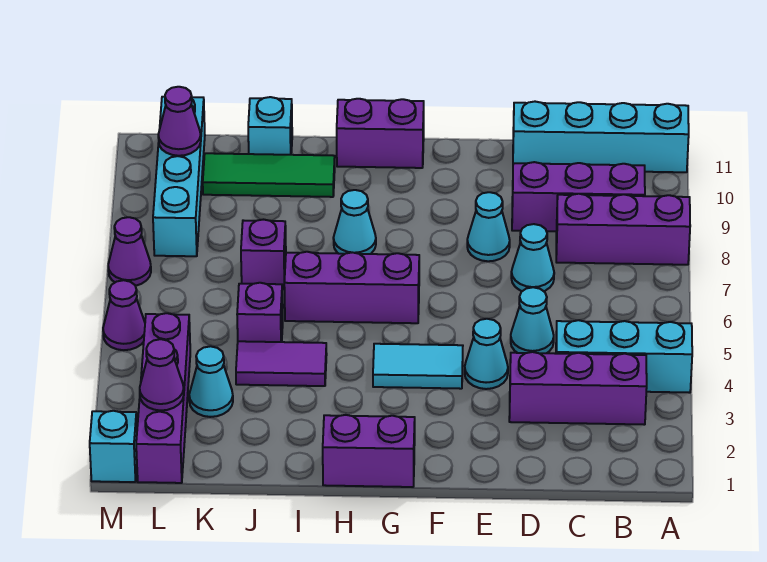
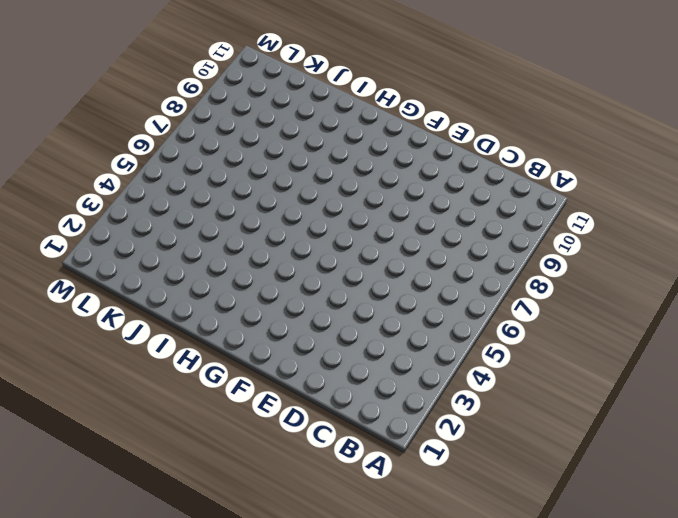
none -> cyan brick A4:C4 level 1
none -> purple brick A8:C8 level 1
none -> cyan brick A11:D11 level 1

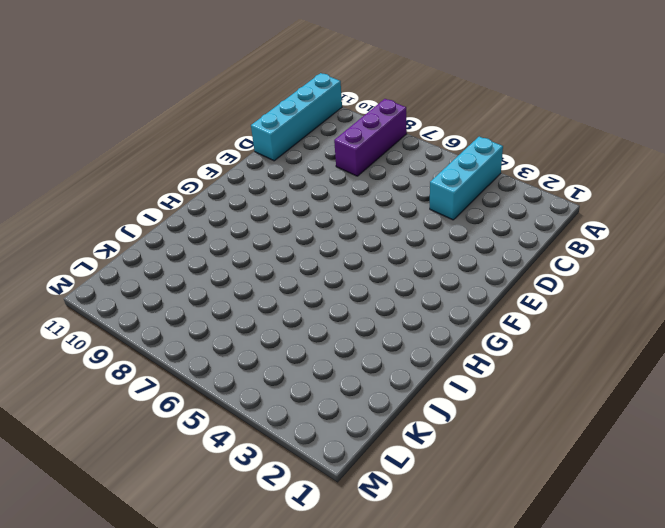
none -> purple brick B3:D3 level 1
none -> purple brick B9:D9 level 1
none -> cyan cone D5 level 1

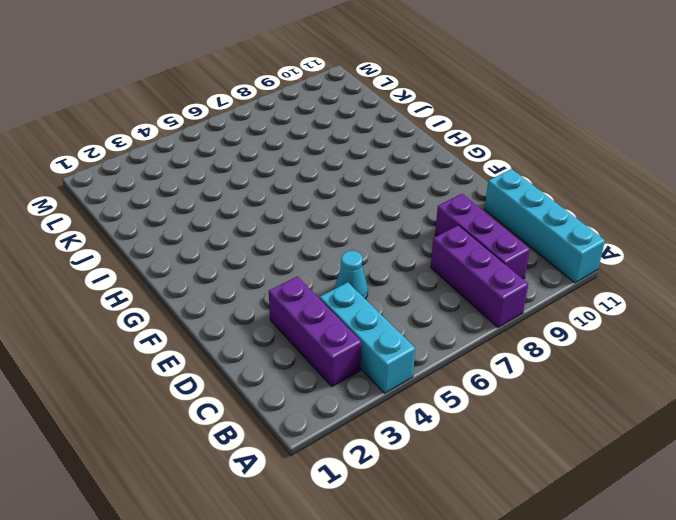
none -> cyan cone D7 level 1
none -> cyan cone E4 level 1
none -> cyan cone E8 level 1

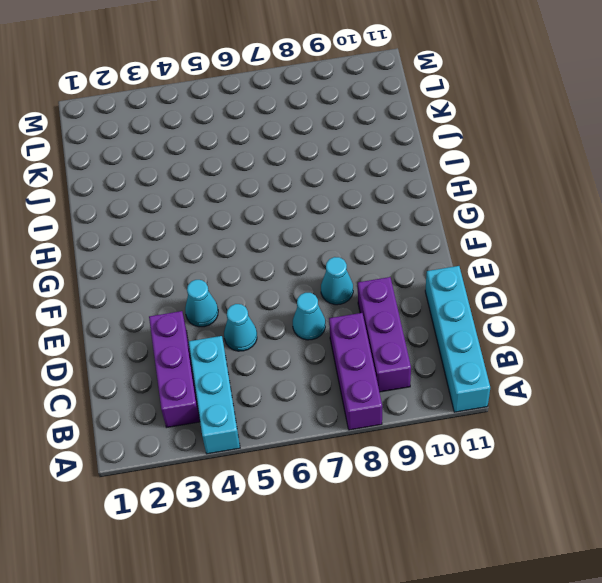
none -> cyan tile F4:G4 level 1
none -> purple brick G1:H1 level 1
none -> purple brick G6:I6 level 1

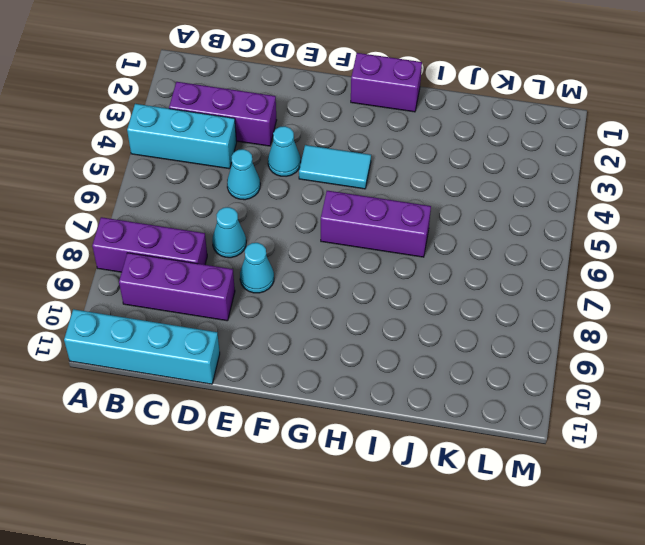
none -> purple brick G11:H11 level 1
none -> cyan cone H8 level 1
none -> purple tile I4:J4 level 1

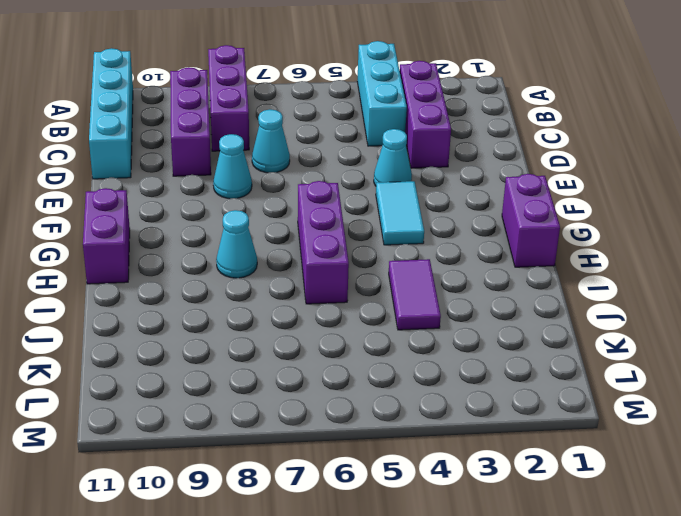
none -> cyan cone D5 level 1
none -> green tile I10:K10 level 1
none -> purple brick J5 level 1

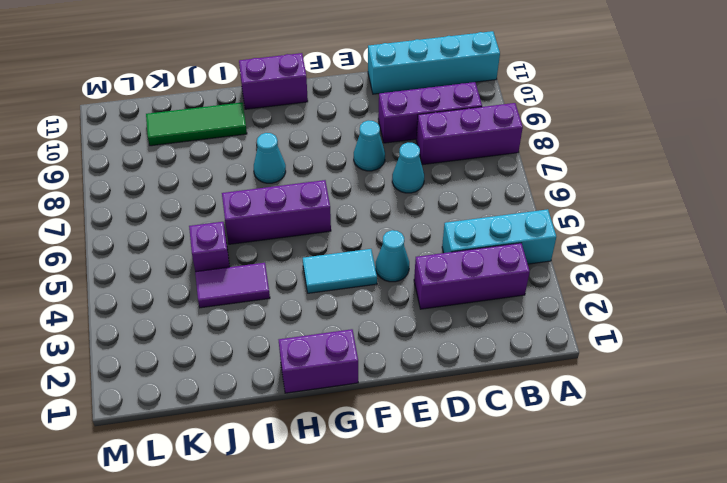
none -> cyan cone D5 level 1
none -> purple brick J7 level 1
none -> cyan brick J11 level 1

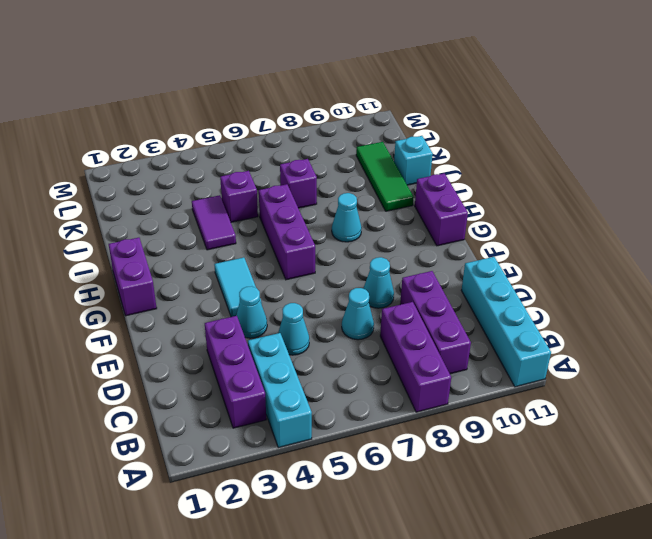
none -> cyan cone K3 level 1
none -> purple brick L1:L4 level 1
none -> cyan brick L8:L11 level 1

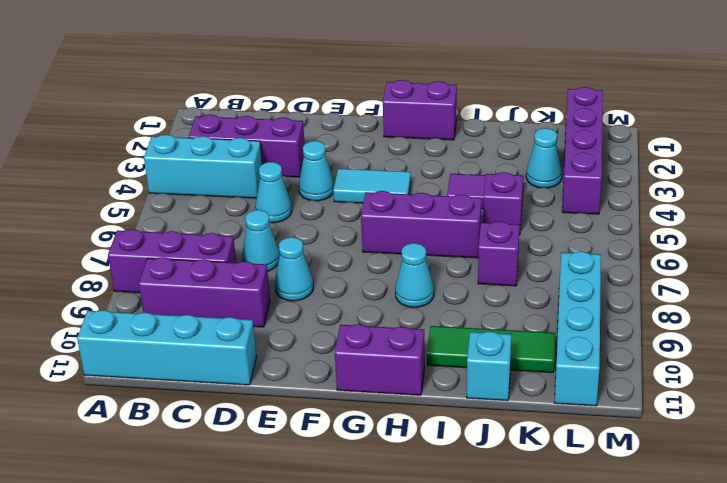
none -> cyan brick M1 level 1
none -> purple cone M5 level 1
none -> purple cone M7 level 1

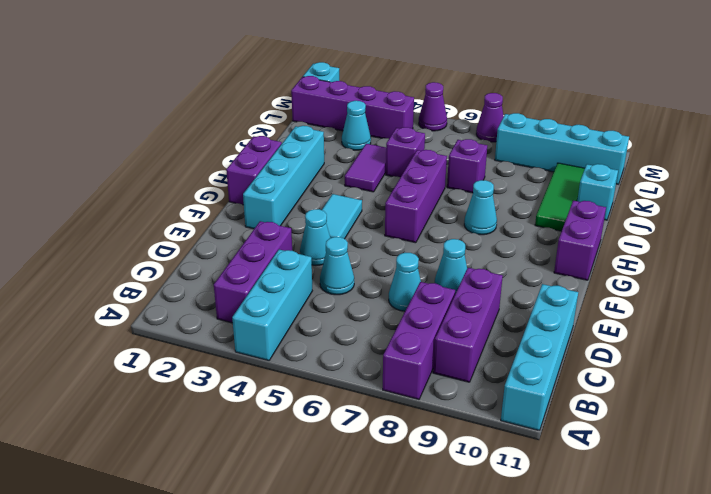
cyan brick F2:I2 level 1 -> none
none -> purple cone L2 level 2
none -> purple cone L10 level 2

